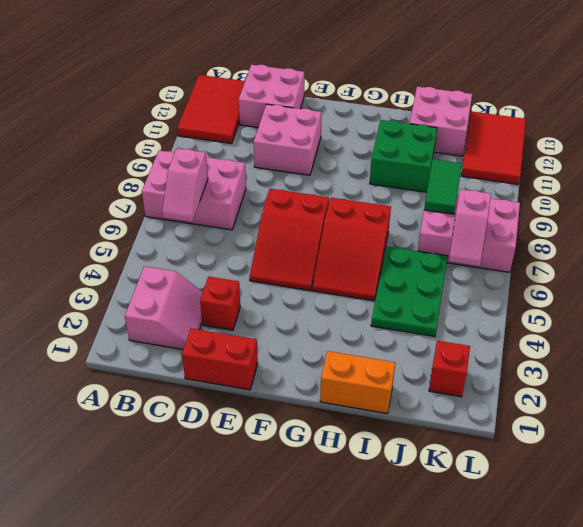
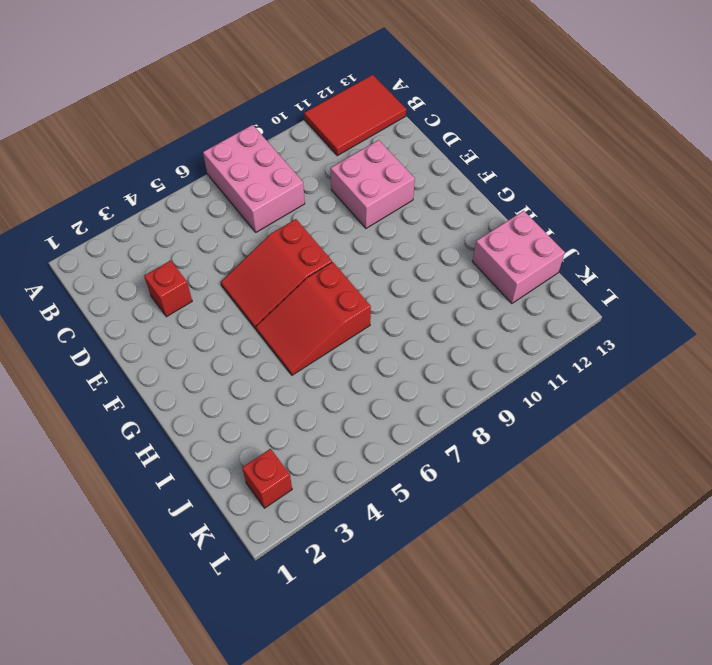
none -> pink slope B2:C3 level 1 top B
none -> pink brick C12:D13 level 1
none -> red brick D1:E1 level 1

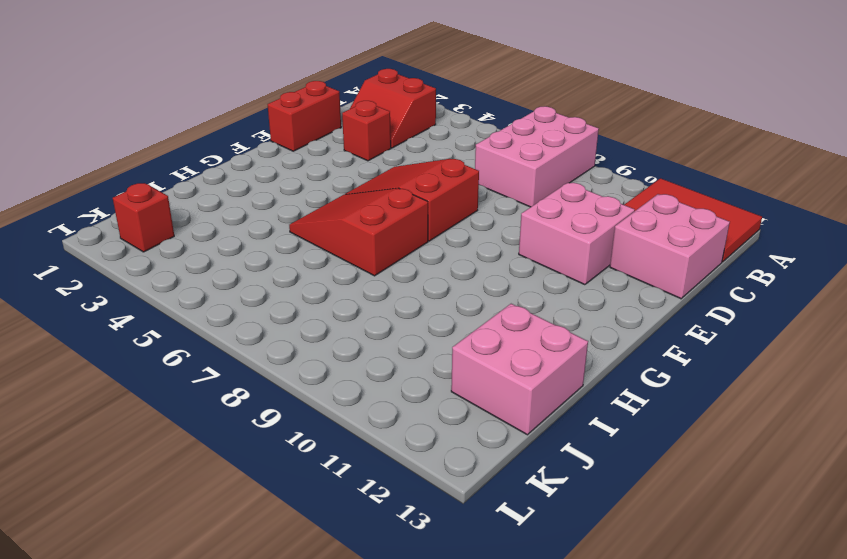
red slope B2:C3 level 1 top B -> pink slope B2:C3 level 1 top B
none -> orange brick H1:I1 level 1
none -> green brick H10:I11 level 1
none -> green plate I4:J6 level 1

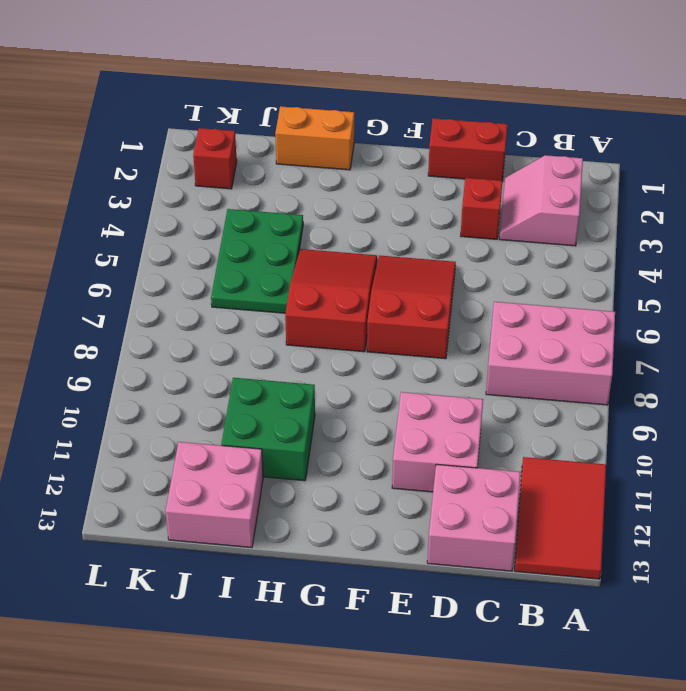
none -> pink brick J7:L8 level 1
none -> red tile K11:L13 level 1
none -> pink slope B6:B7 level 2 top 7

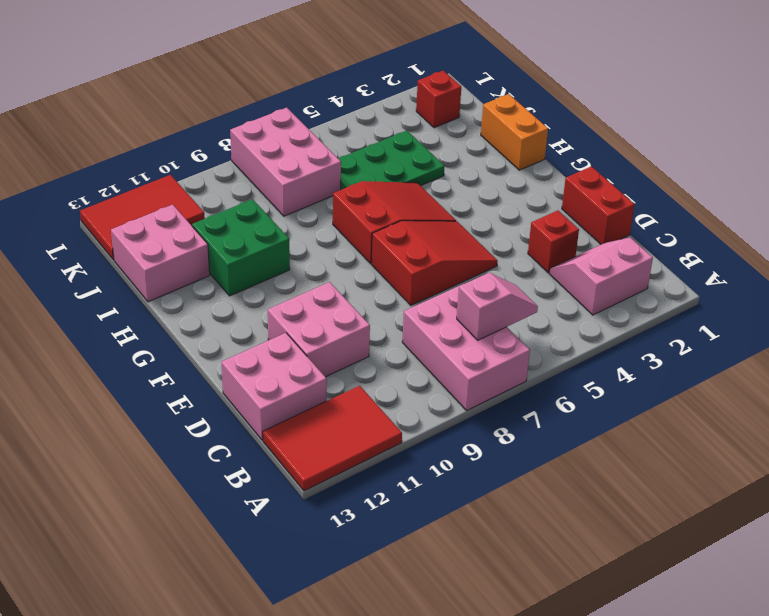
none -> green tile J8:J9 level 2
none -> pink slope K6:K7 level 2 top 7

